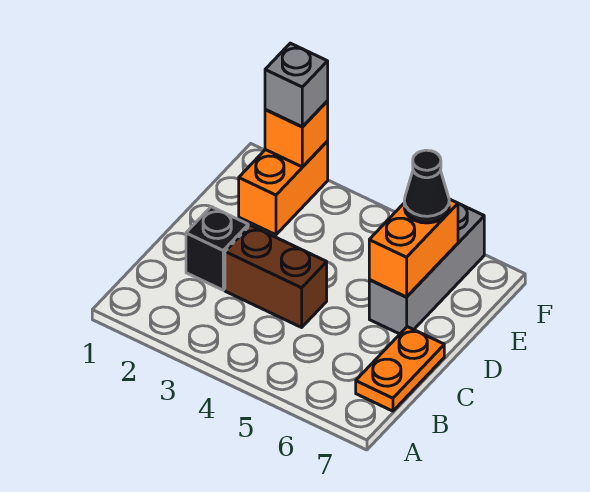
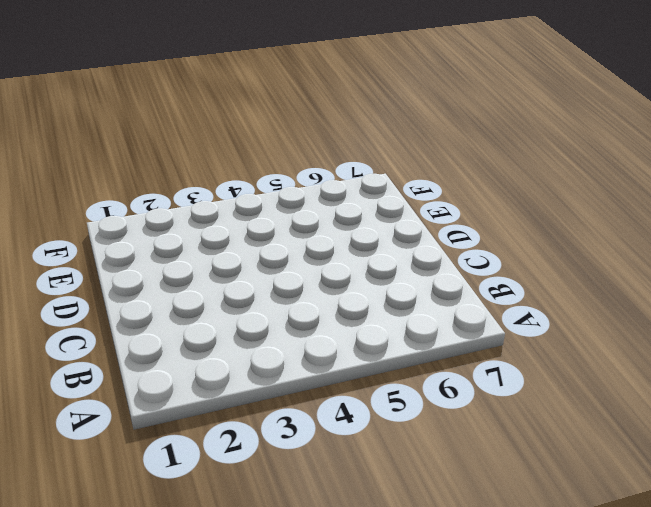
none -> orange plate B7:C7 level 1
none -> black brick C2 level 1

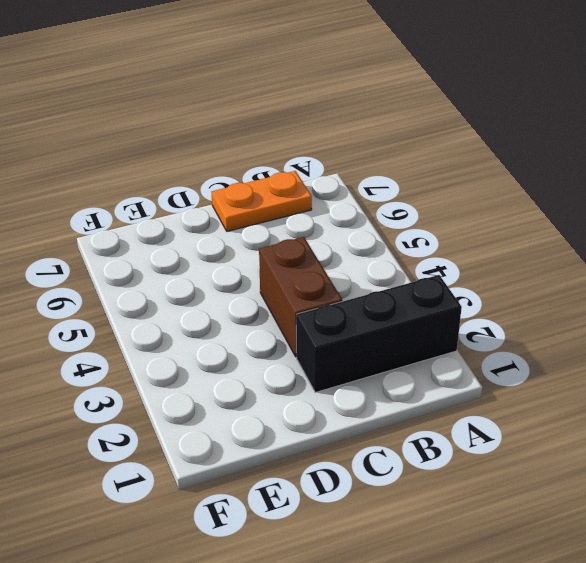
black brick A2:C2 level 1 -> black brick C2 level 1
none -> grey brick D6:F6 level 1
none -> orange brick E2:F2 level 1

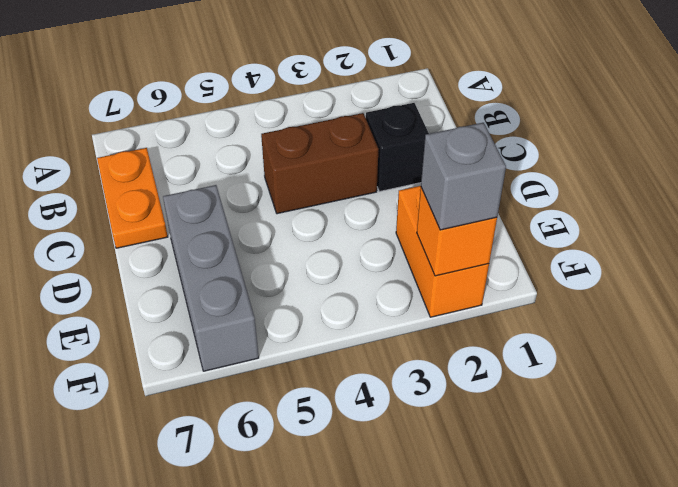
none -> orange brick D6:E6 level 2
none -> black cone E6 level 3

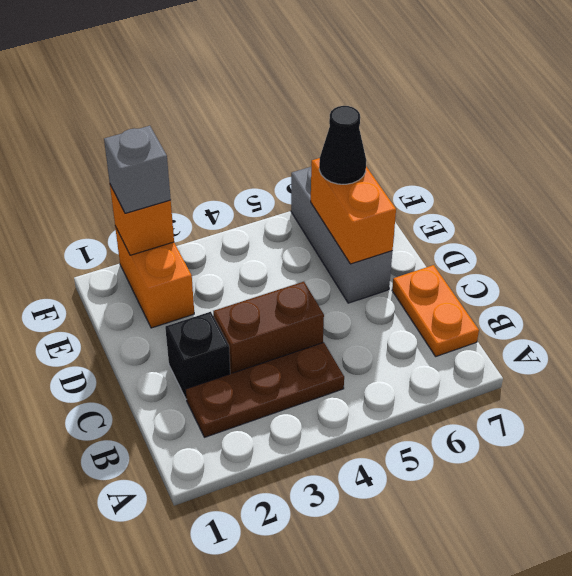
brown plate B2:B4 level 1 -> none

